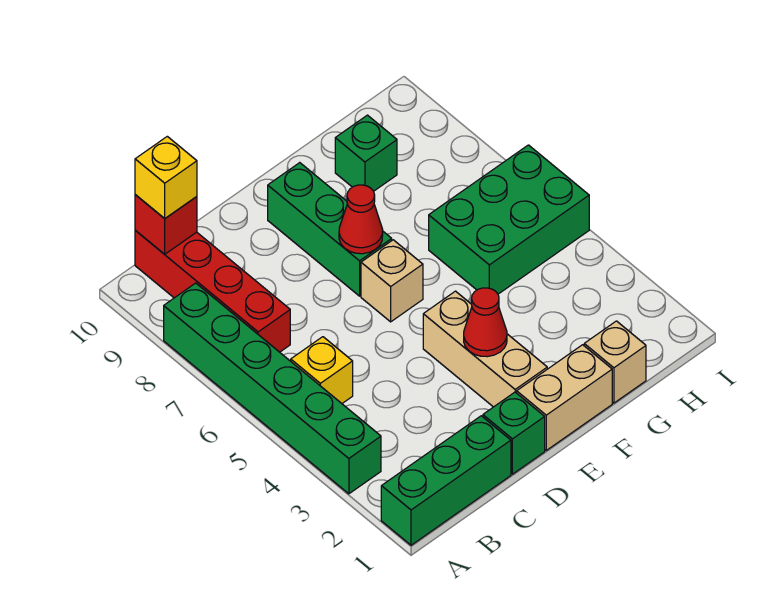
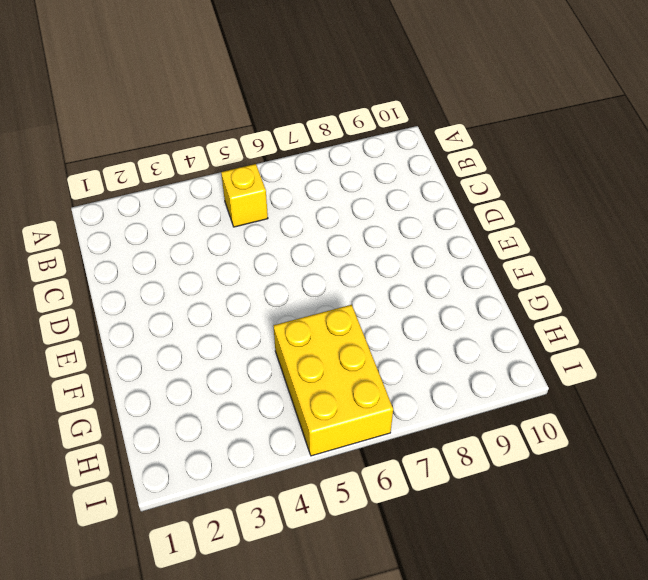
yellow brick G5:I6 level 1 -> green brick G5:I6 level 1
none -> green brick A1:C1 level 1
none -> green brick A3:A8 level 1
none -> red brick B7:B10 level 1

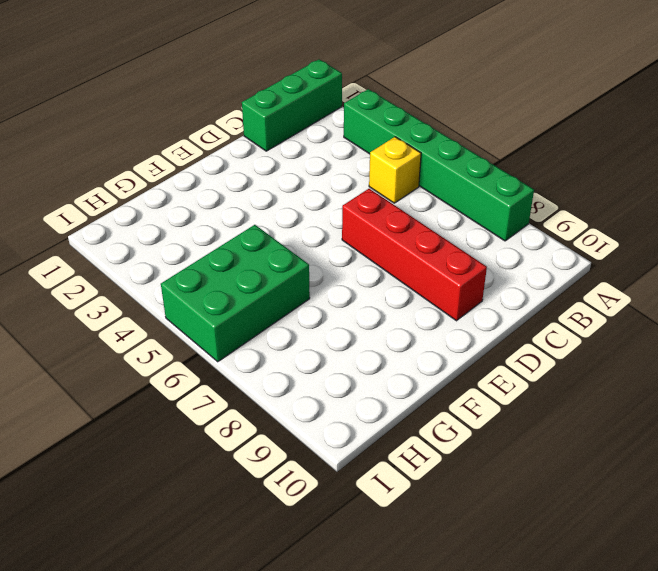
red brick D6:D9 level 1 -> red brick B7:B10 level 1
none -> green brick D1 level 1
none -> tan brick E1:F1 level 1
none -> tan brick E2:E4 level 1

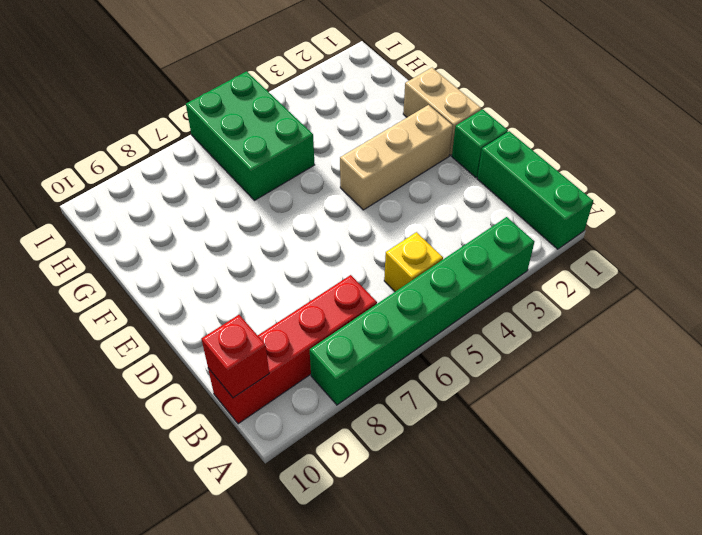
none -> tan brick E6 level 1
none -> green brick E7:E9 level 1
none -> tan brick G1 level 1

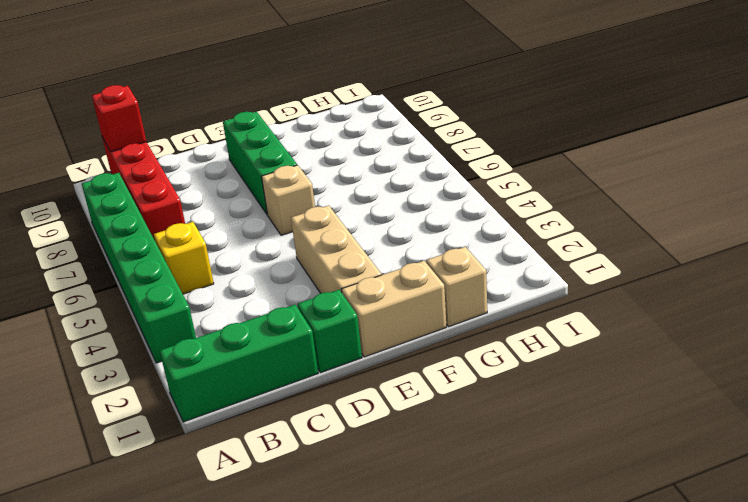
none -> green brick G5:I6 level 1
none -> green brick G9 level 1
none -> red cone E3 level 2

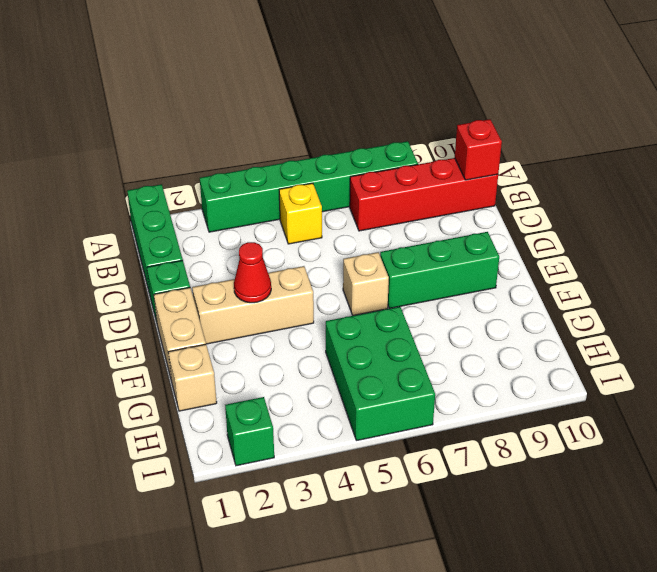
green brick I2 level 1 -> green brick G9 level 1
none -> red cone E7 level 2
none -> yellow brick B10 level 3

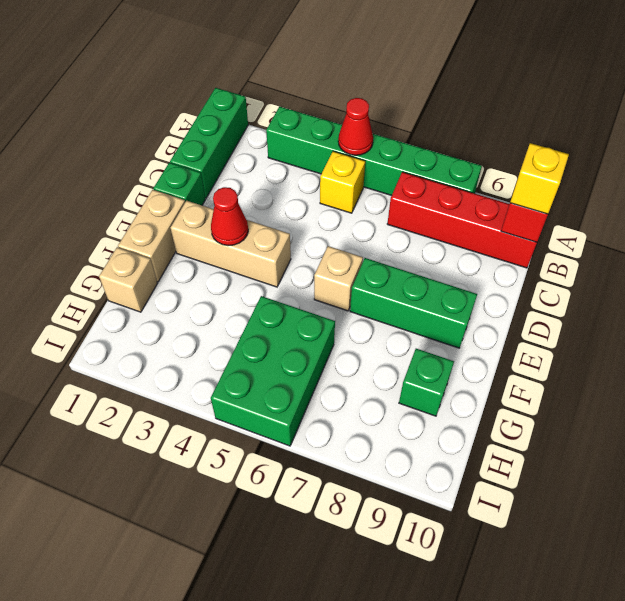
red cone A5 level 2 -> red cone E7 level 2

